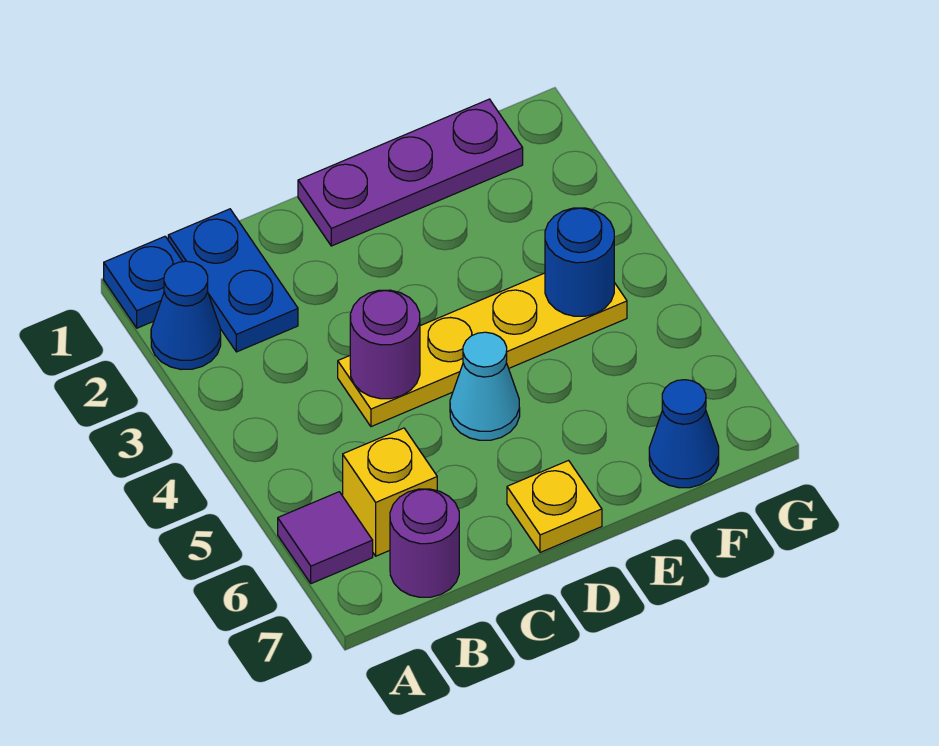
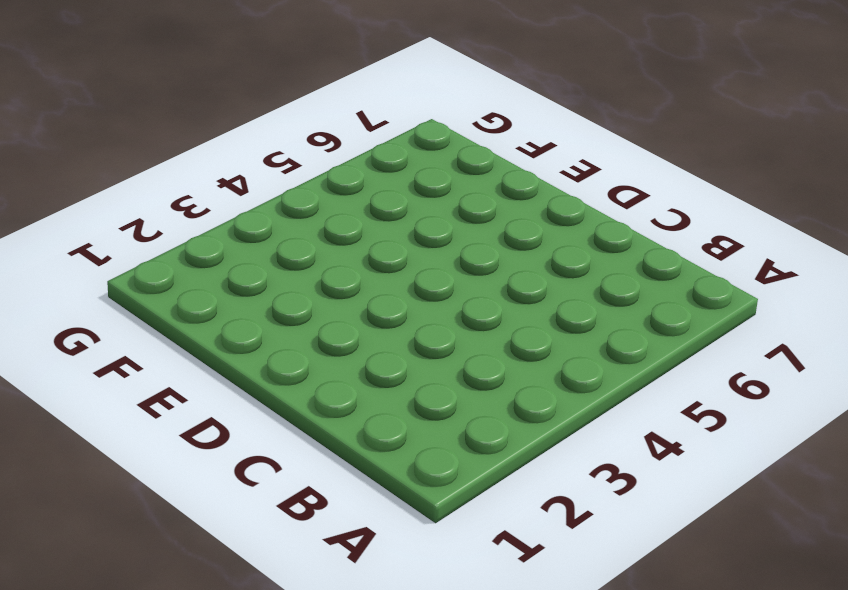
none -> blue plate A1 level 1
none -> blue cone A2 level 1
none -> purple tile A6 level 1

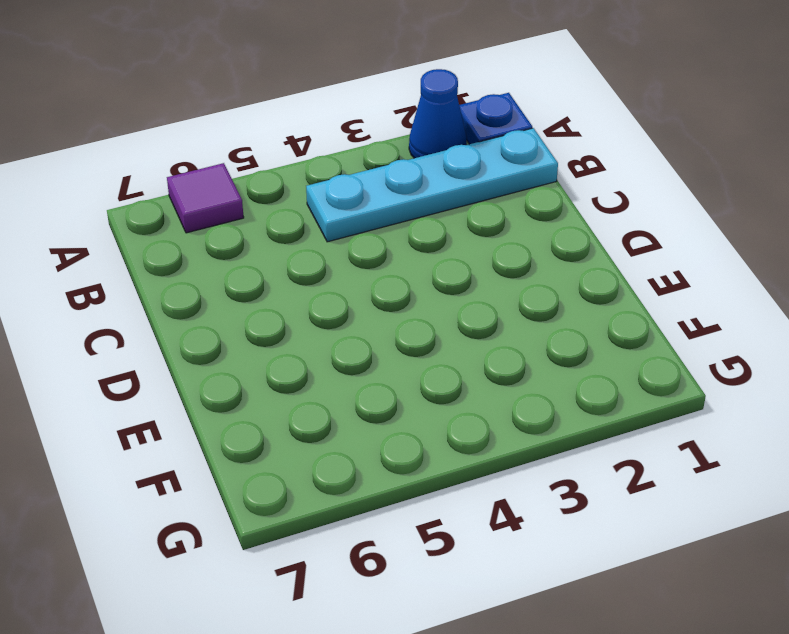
cyan plate B1:B4 level 1 -> blue plate B1:B2 level 1
none -> yellow brick B6 level 1
none -> purple round brick B7 level 1
none -> yellow plate C4:F4 level 1

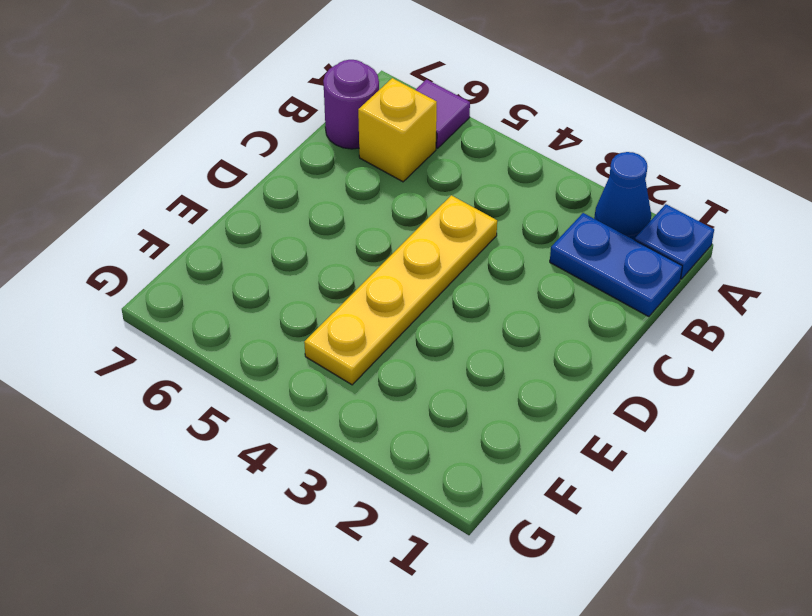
none -> purple plate D1:F1 level 1
none -> cyan cone D5 level 1
none -> yellow plate D7 level 1

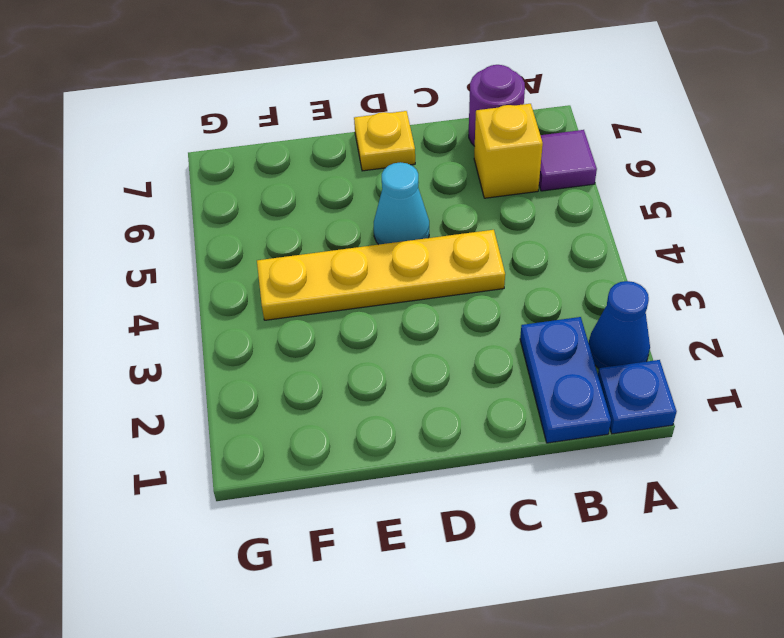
none -> purple plate D1:F1 level 1
none -> blue cone F7 level 1
none -> purple round brick C4 level 2

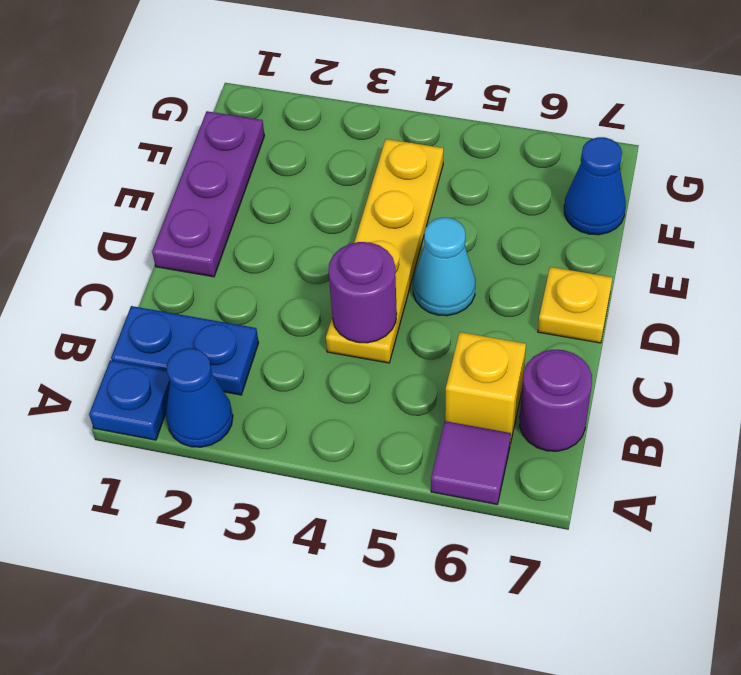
none -> blue round brick F4 level 2

